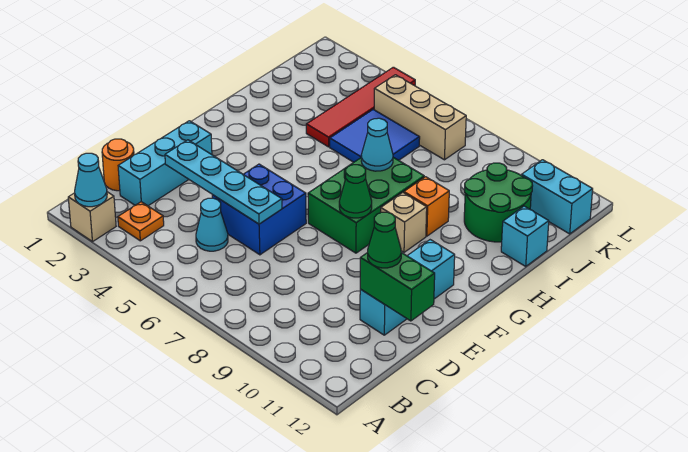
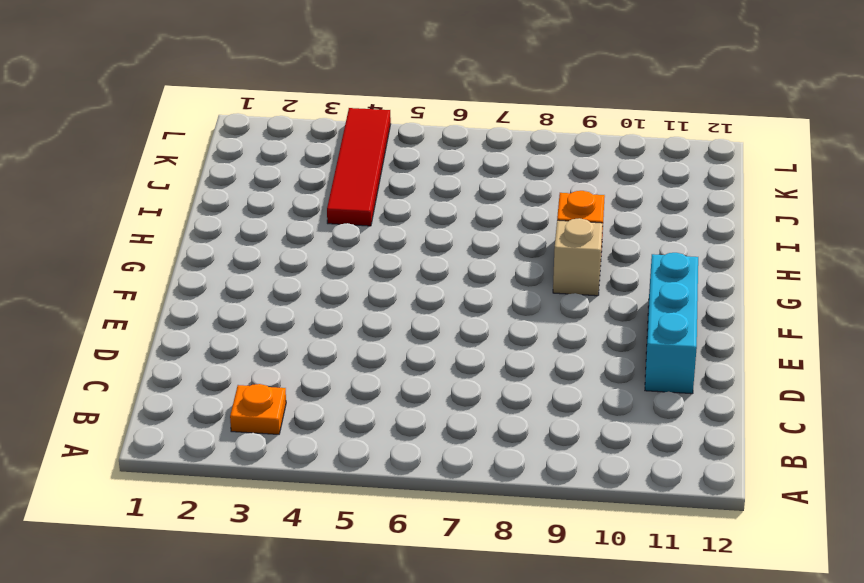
none -> tan brick A2 level 1
none -> orange round brick C1 level 1
none -> cyan brick C2:E2 level 1

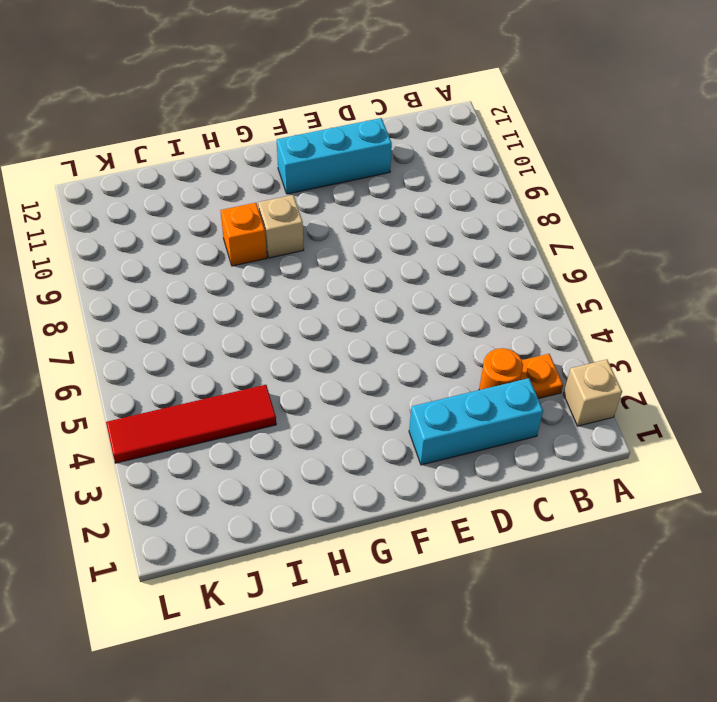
orange round brick C3 level 1 -> orange round brick C1 level 1
none -> cyan cone C5 level 1
none -> blue brick D5:E6 level 1
none -> green brick F7:H8 level 1

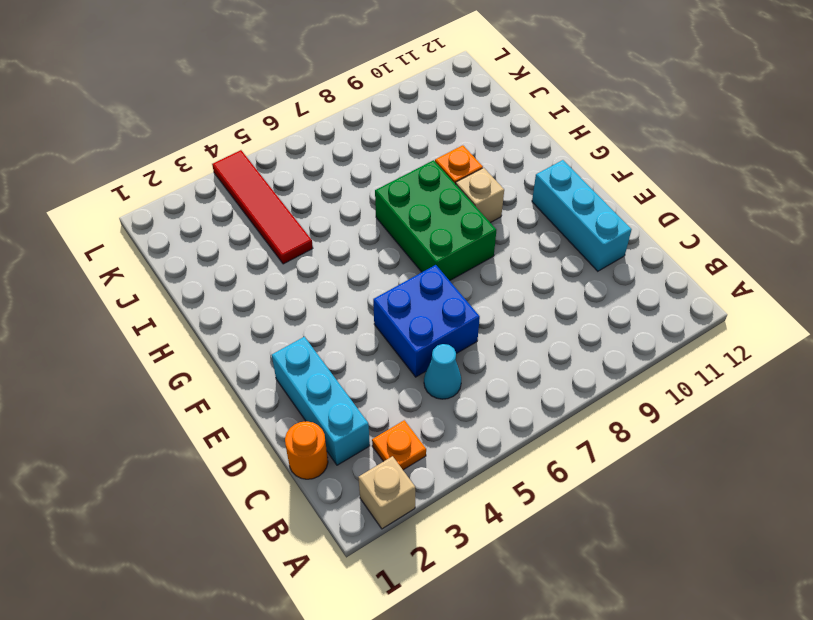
none -> blue tile I5:J6 level 1
none -> green round brick I10:J11 level 1
none -> cyan brick I12 level 1

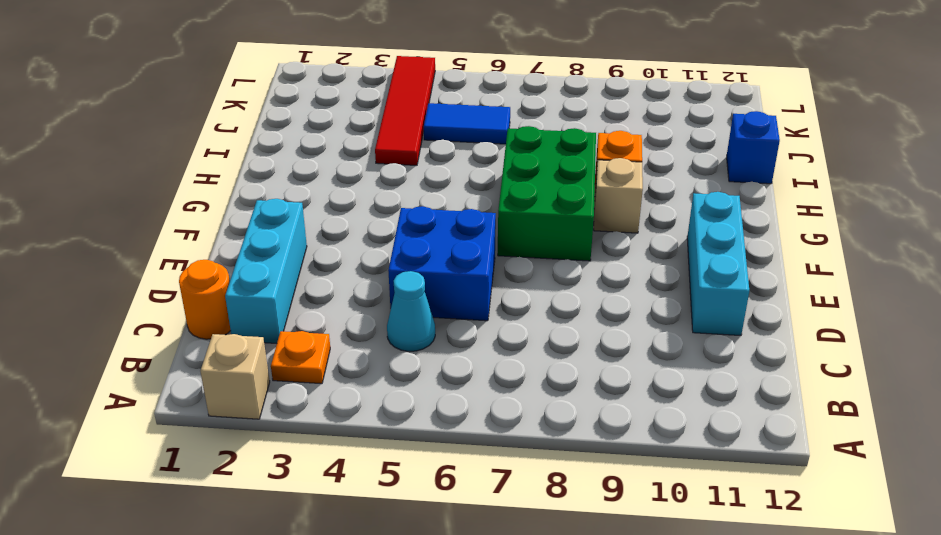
blue brick I12 level 1 -> cyan brick I12 level 1
blue tile J5:J6 level 1 -> blue tile I5:J6 level 1
none -> green round brick I10:J11 level 1
none -> tan brick K5:K7 level 1
none -> cyan brick K11:K12 level 1

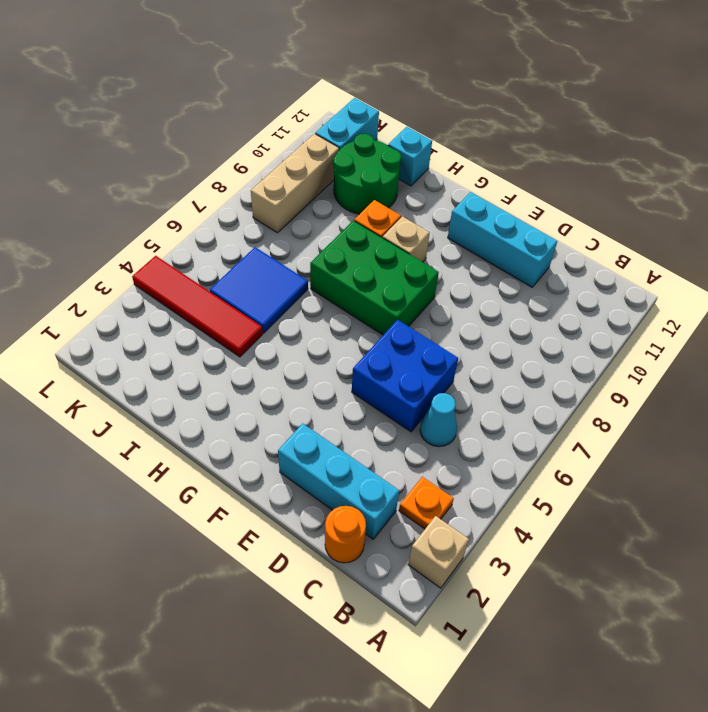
tan brick K8:K10 level 1 -> tan brick K5:K7 level 1
none -> cyan cone A2 level 2
none -> cyan plate D3:D6 level 2
none -> green brick D11:D12 level 2

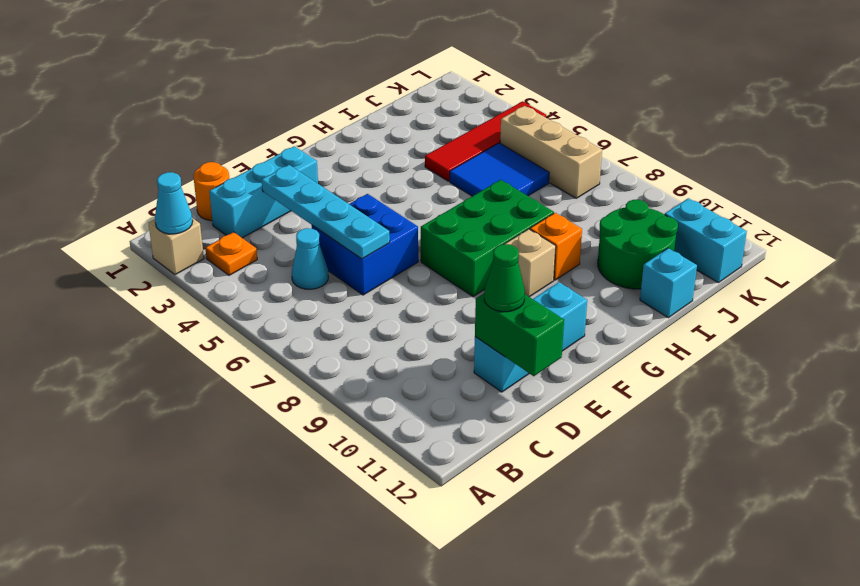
none -> green cone F8 level 2
none -> cyan cone H7 level 2

